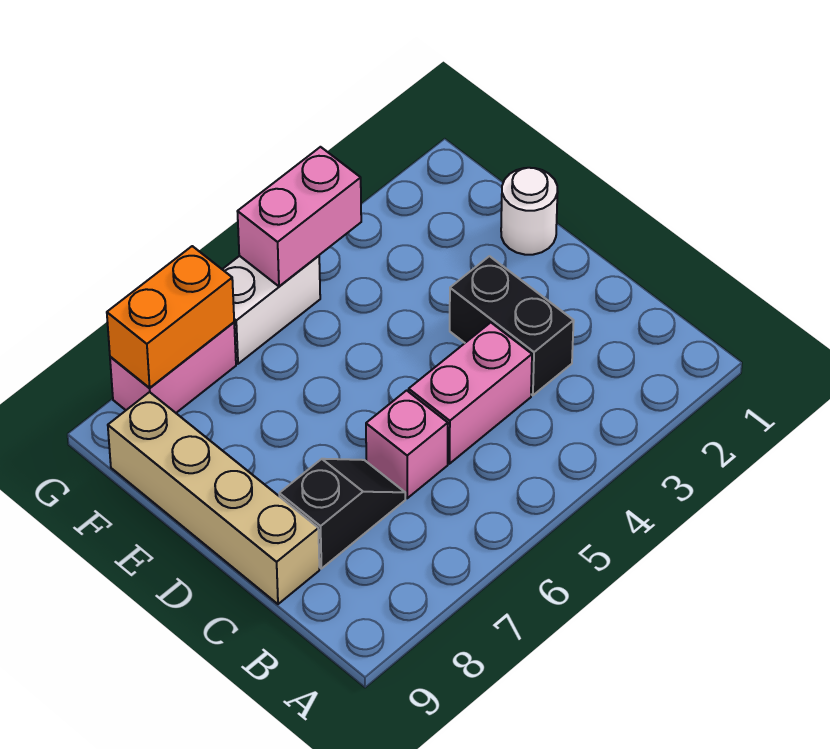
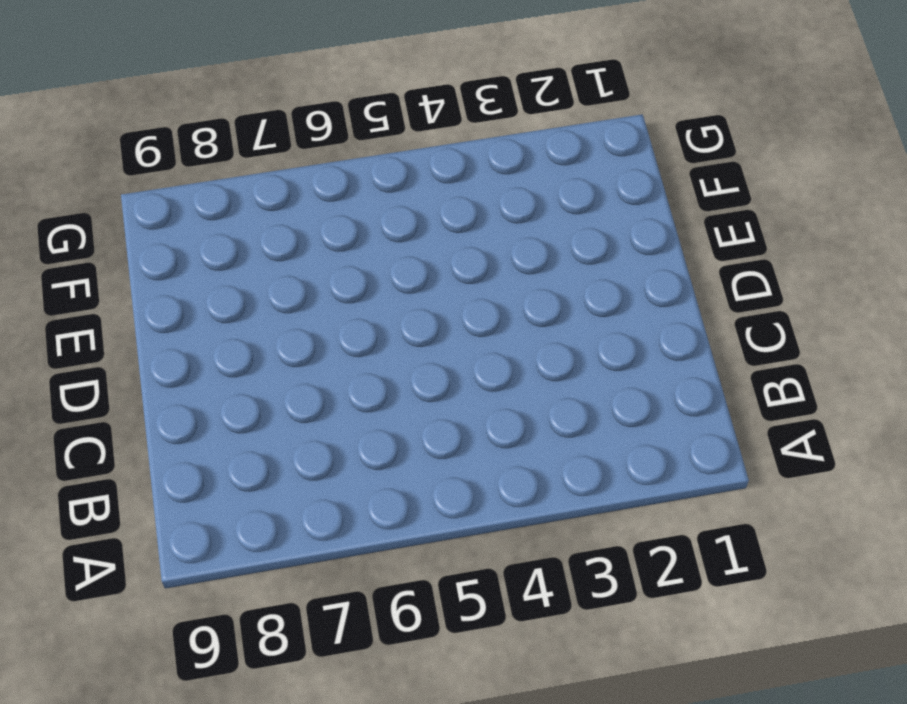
none -> black brick C3:D3 level 1
none -> pink brick C4:C5 level 1

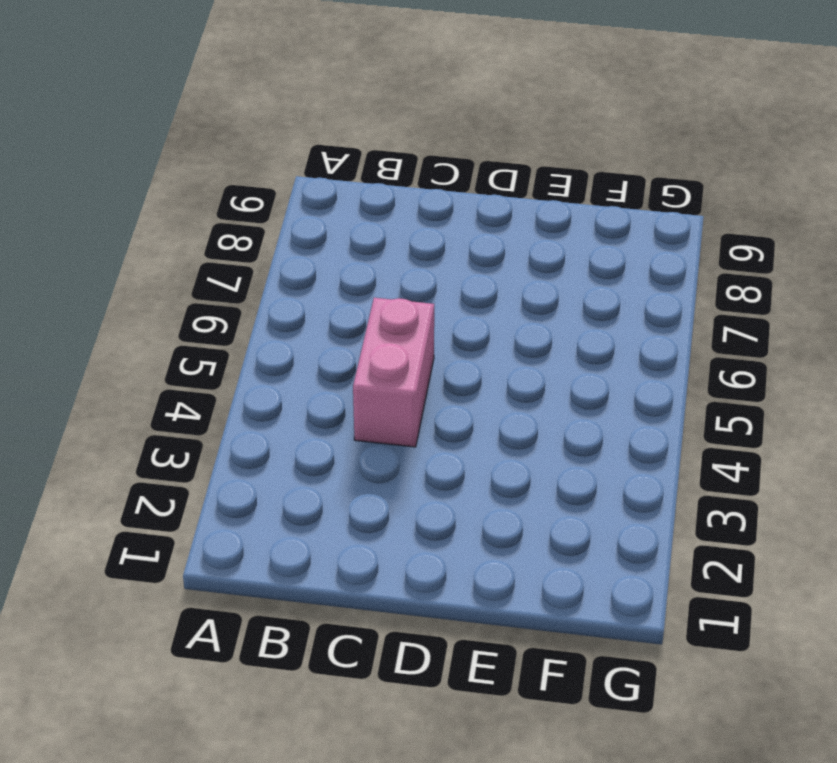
none -> black brick C3:D3 level 1
none -> pink brick C6 level 1

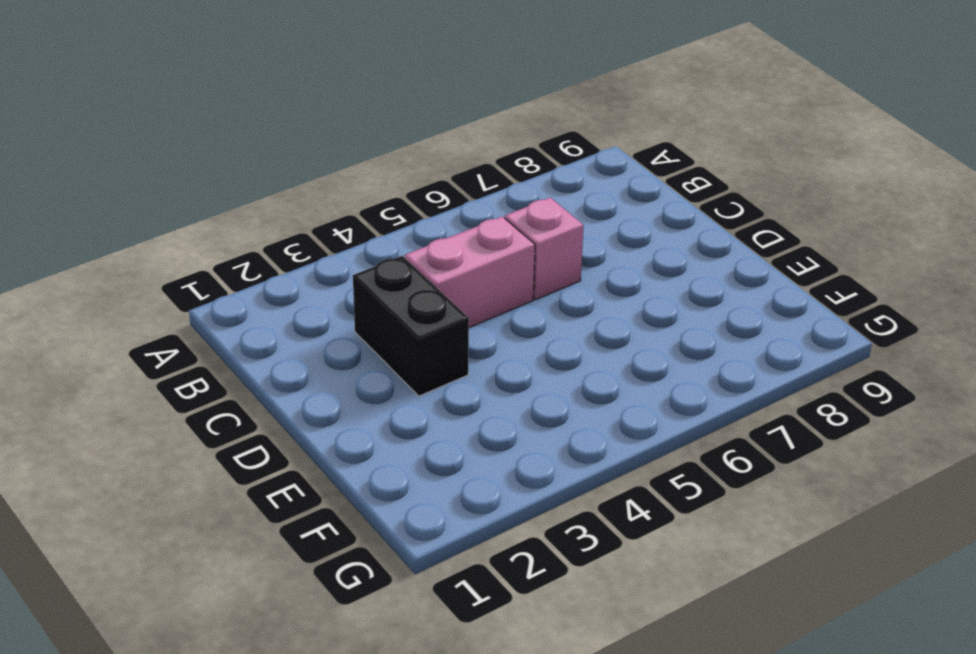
none -> black slope C7:C8 level 1 top 8
none -> tan brick C9:F9 level 1

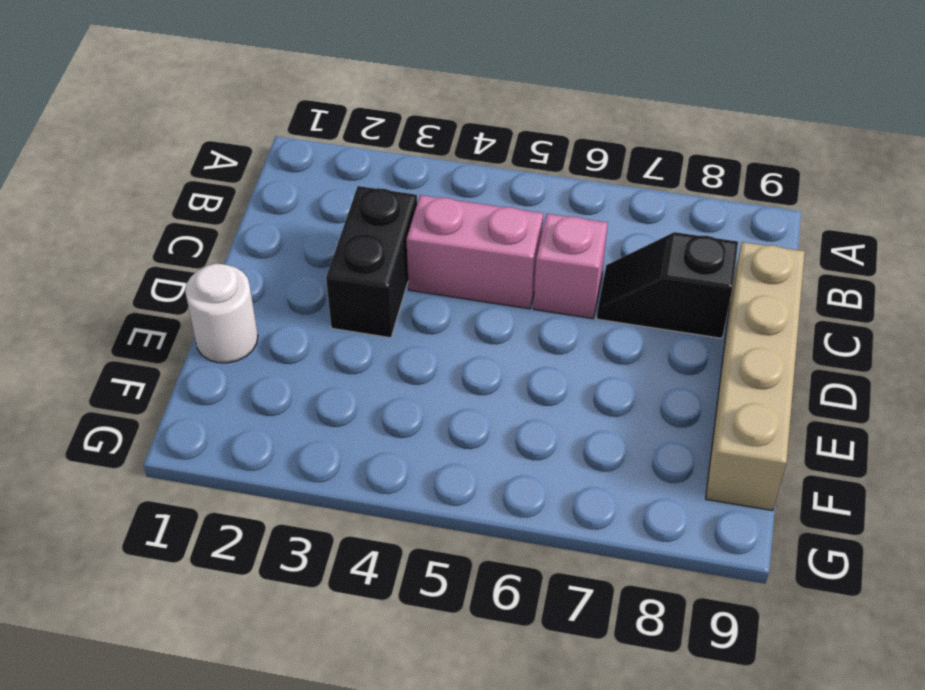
none -> white brick G5:G6 level 1
none -> pink brick G7:G8 level 1

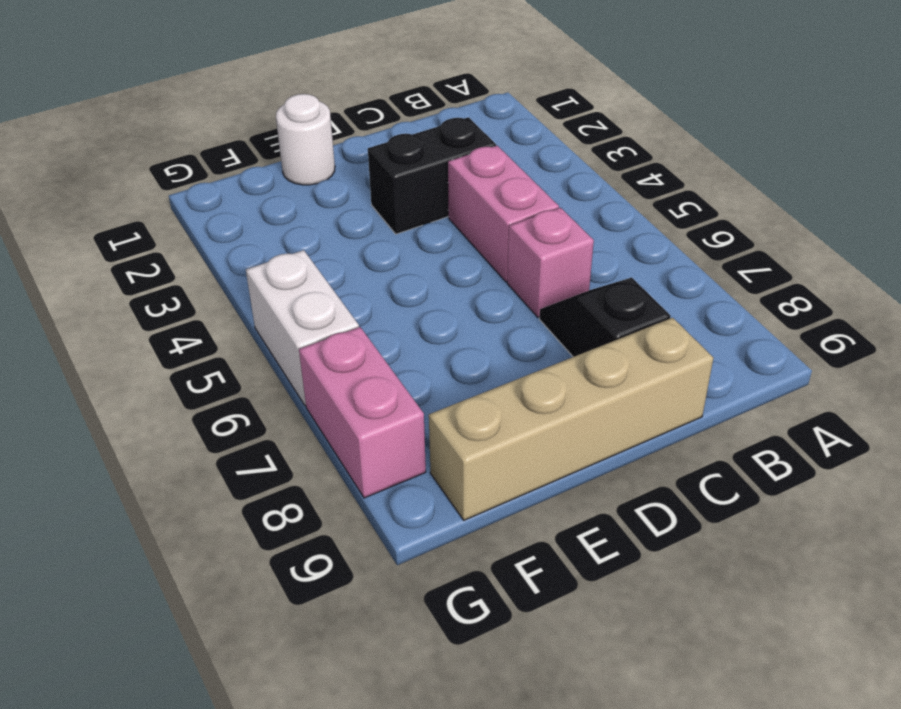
none -> pink brick G4:G5 level 2
none -> orange brick G7:G8 level 2

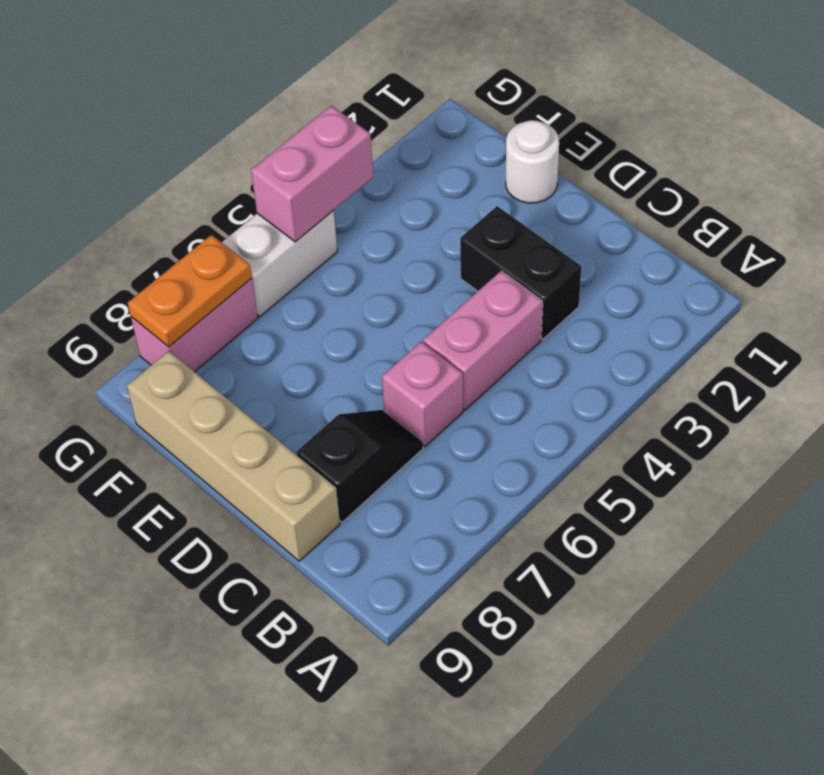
orange plate G7:G8 level 2 -> orange brick G7:G8 level 2

